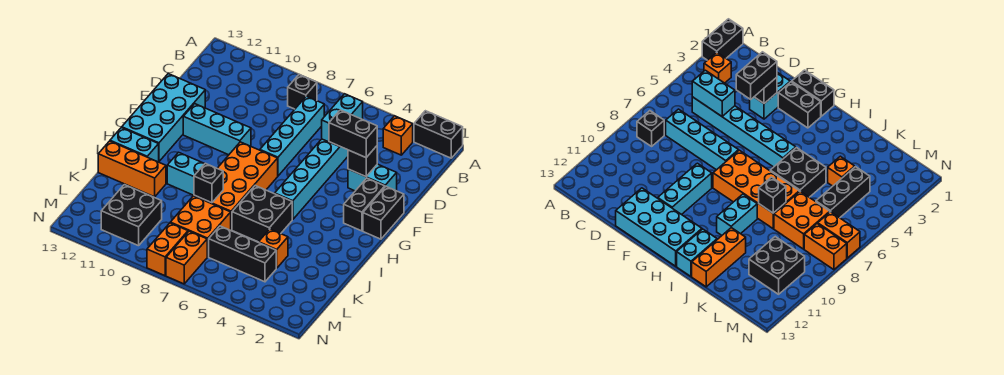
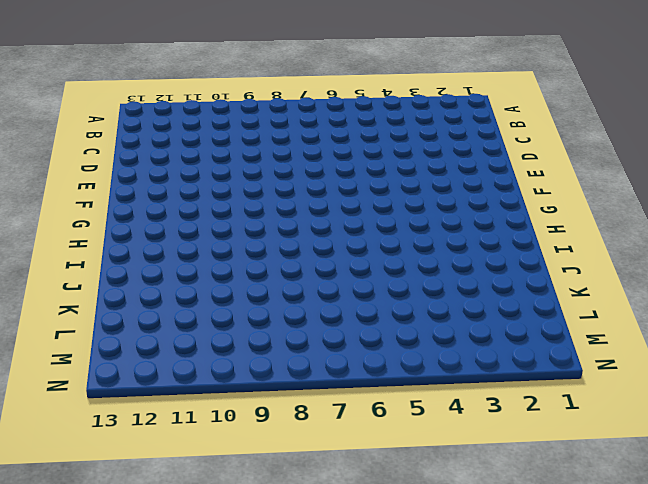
none -> black brick A1:A2 level 1
none -> orange brick B3 level 1
none -> black brick B8 level 1

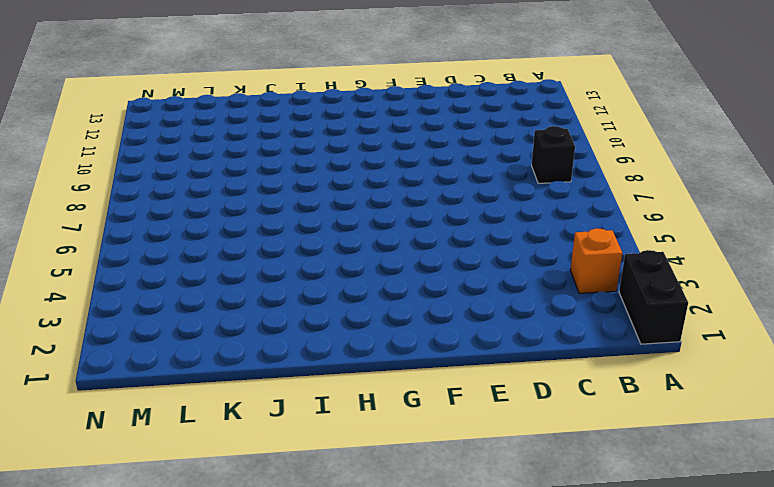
none -> cyan brick C5:H5 level 1
none -> cyan brick C7:F7 level 1
none -> cyan brick E2:E3 level 1

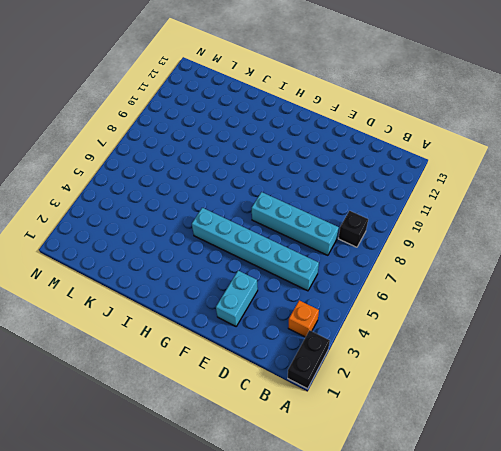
none -> cyan brick E12:H13 level 1
none -> black brick F1:G1 level 1
none -> black brick F2:G2 level 1

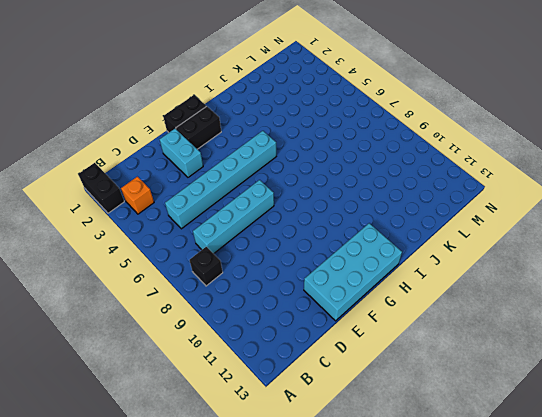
none -> cyan brick F9:F11 level 1
none -> orange brick G7:J8 level 1
none -> black brick I5:J6 level 1

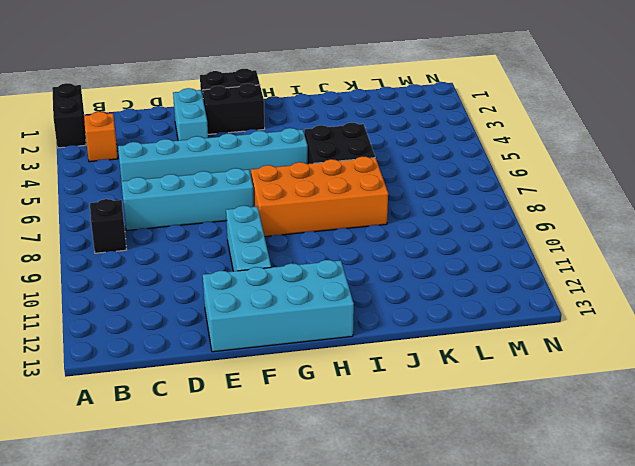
none -> cyan brick I9:I10 level 1
none -> cyan brick I12:I13 level 1
none -> orange brick J11:J13 level 1

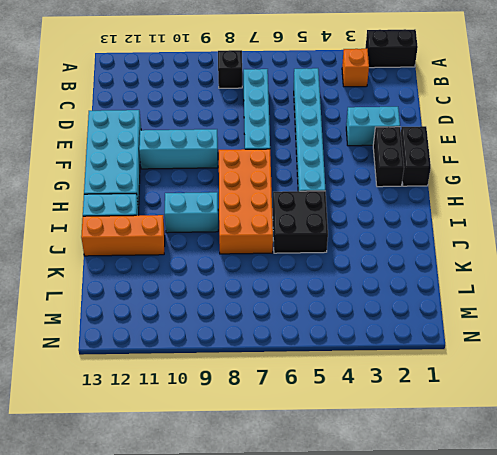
none -> orange brick K4 level 1
none -> orange brick K7:L8 level 1
none -> black brick L4:L6 level 1

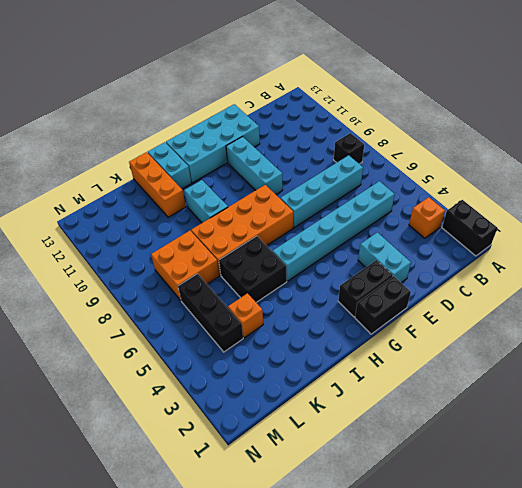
none -> black brick L10:M11 level 1
none -> orange brick M7:N7 level 1
none -> orange brick M8:N8 level 1

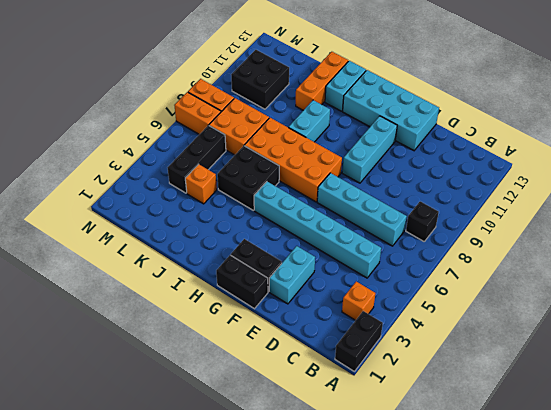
none -> cyan brick C5:D5 level 2
none -> black brick E3 level 2
none -> black brick J8 level 2

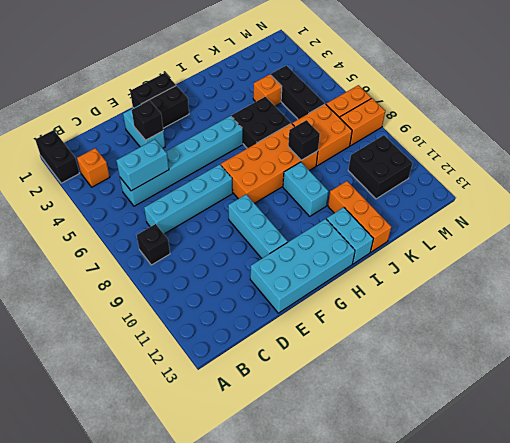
none -> black brick E3:E4 level 3

